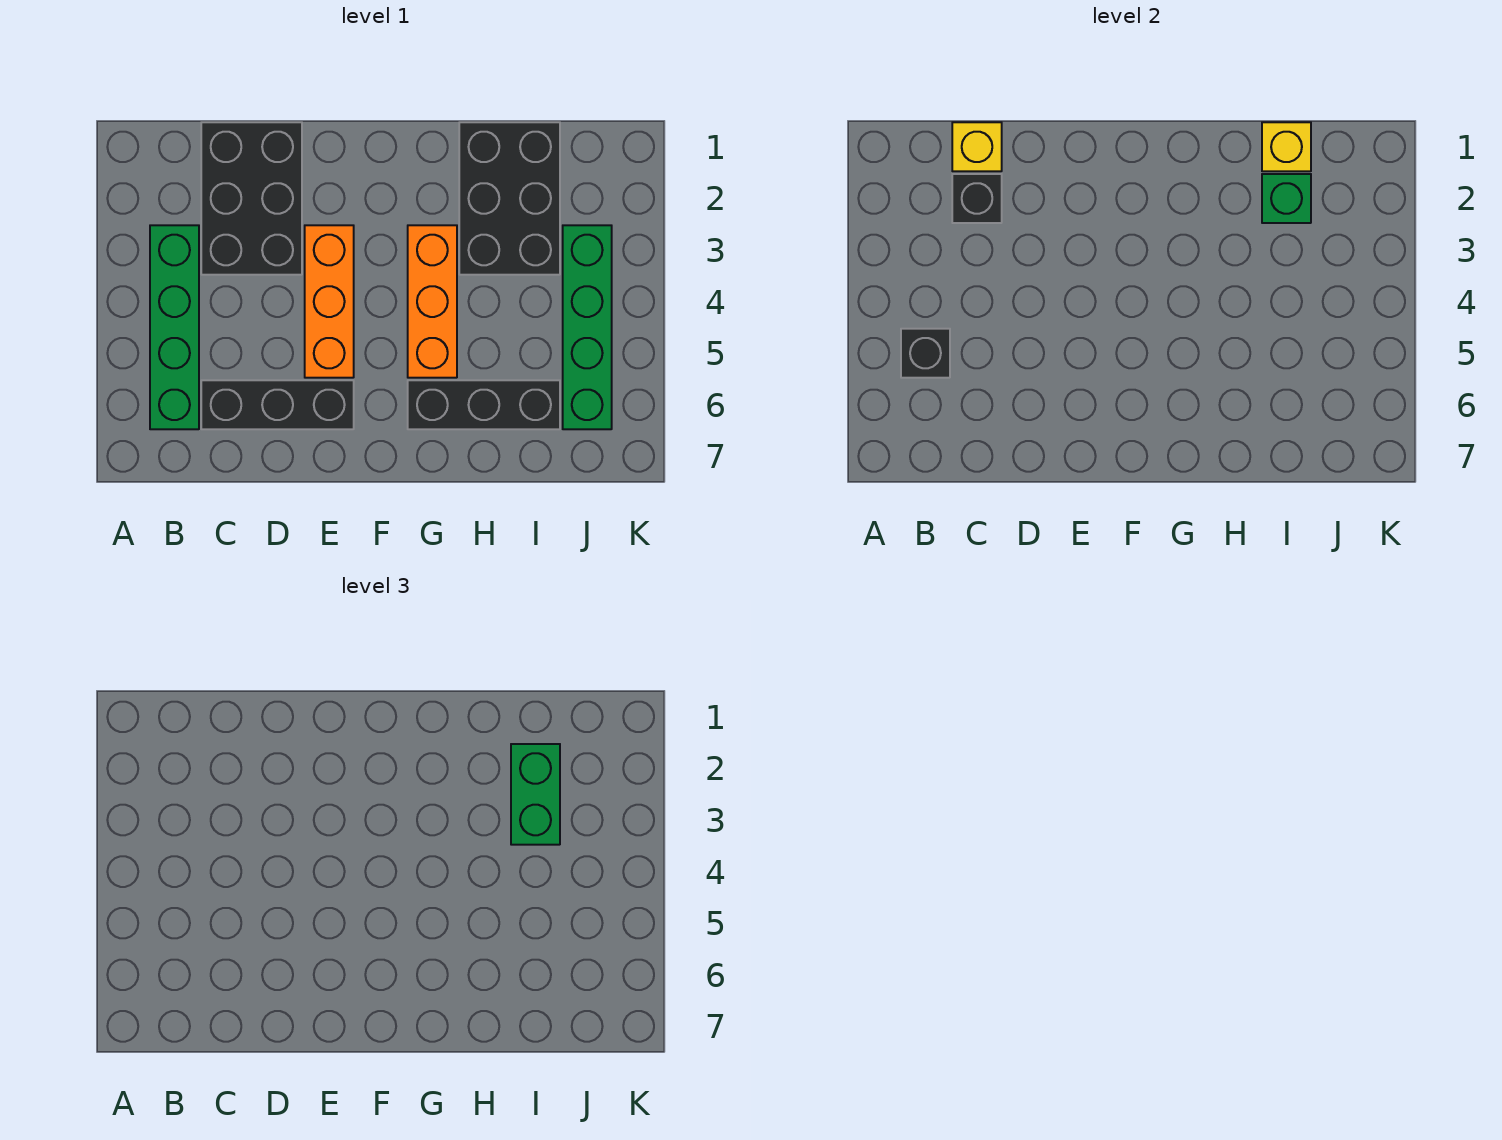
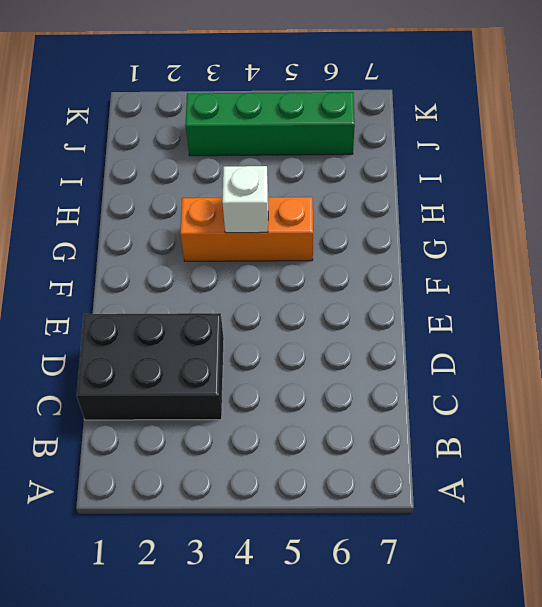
white brick G4 level 2 -> none
none -> green brick B3:B6 level 1
none -> black brick C6:E6 level 1
none -> orange brick E3:E5 level 1

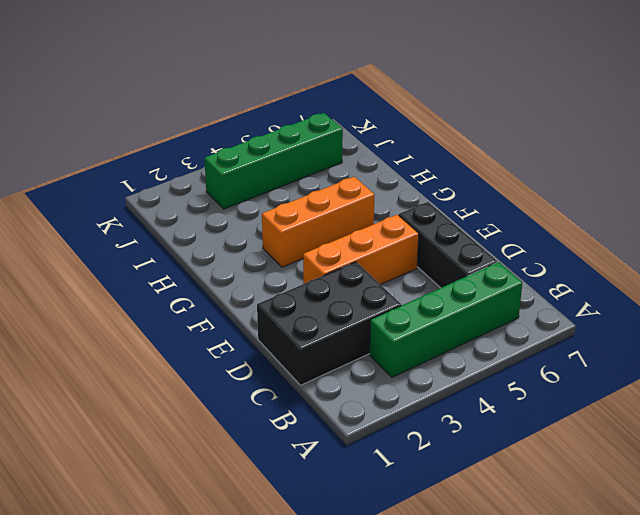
none -> black brick G6:I6 level 1
none -> black brick H1:I3 level 1
none -> black brick B5 level 2

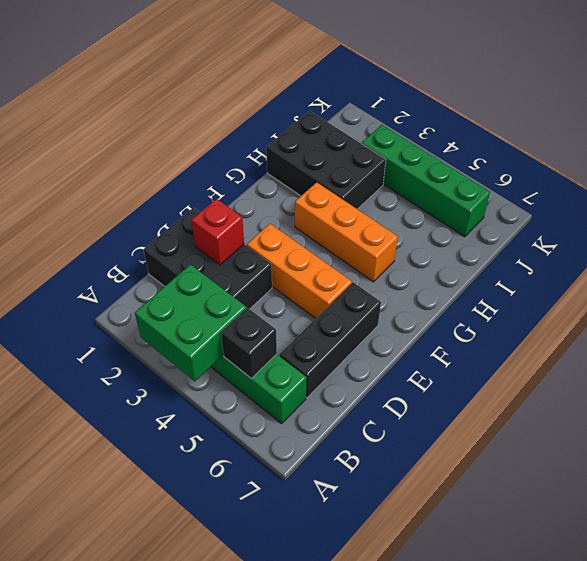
green brick A3:B4 level 2 -> none
red brick D2 level 2 -> none
none -> black brick G6:I6 level 1
none -> yellow brick C1 level 2
none -> black brick C2 level 2

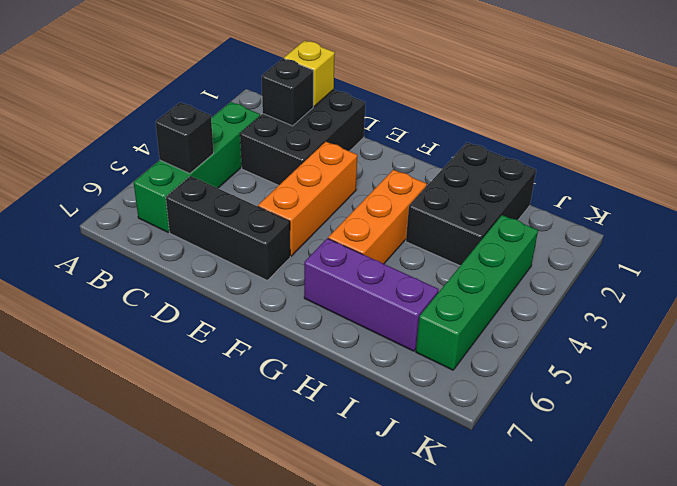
purple brick G6:I6 level 1 -> black brick G6:I6 level 1
none -> yellow brick I1 level 2
none -> green brick I2 level 2
none -> green brick I2:I3 level 3

